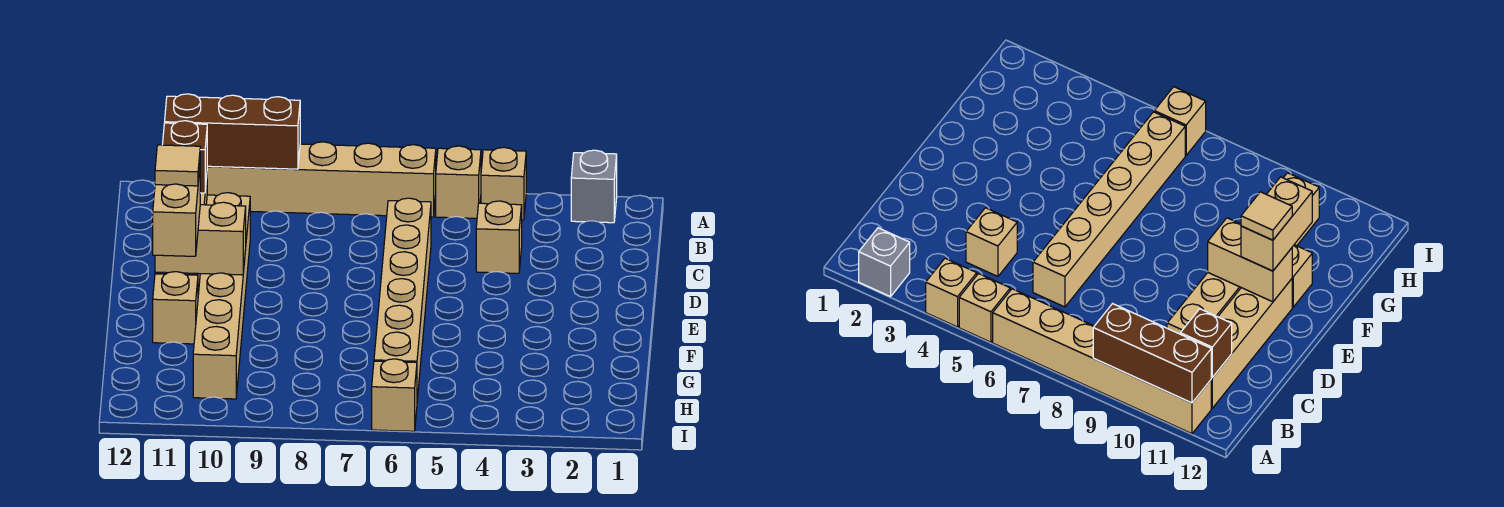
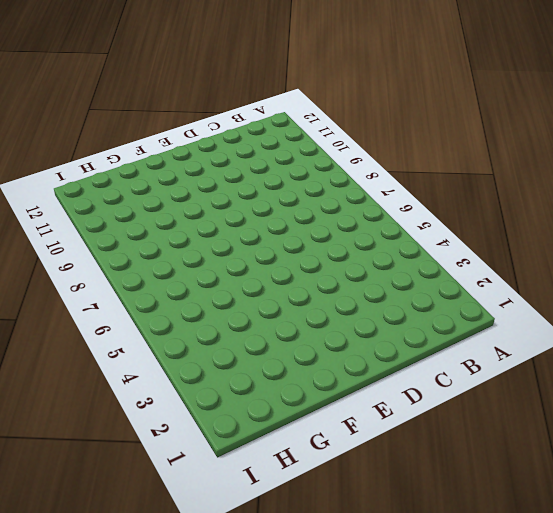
none -> grey brick A2 level 1
none -> tan brick A4 level 1
none -> tan brick A5 level 1

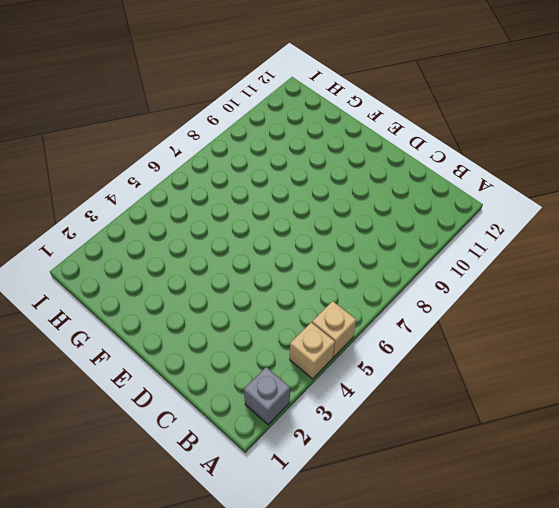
none -> tan brick A6:A11 level 1
none -> tan brick B11:E11 level 1
none -> tan brick C4 level 1

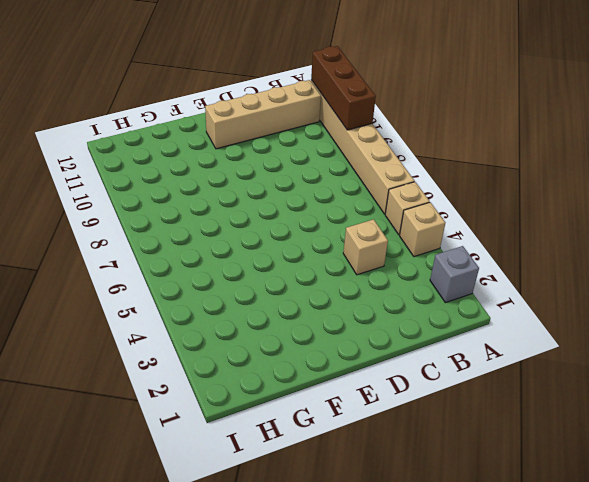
none -> tan brick C6:H6 level 1
none -> tan brick C10:H10 level 1
none -> tan brick F11 level 1

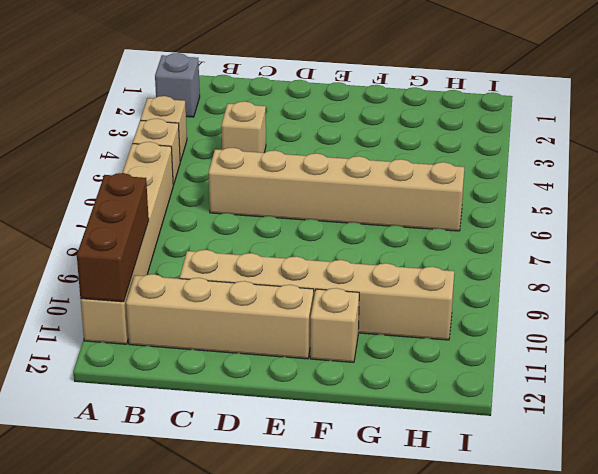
none -> tan brick I6 level 1
none -> brown brick B11 level 2
none -> tan brick E10:E11 level 2

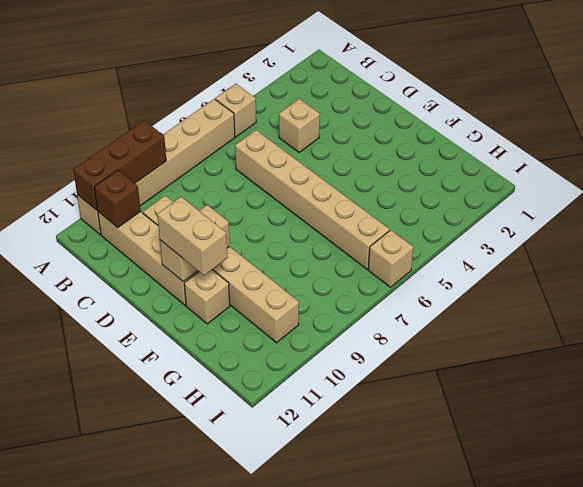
none -> grey brick A2 level 1
none -> tan brick A4 level 1
none -> tan tile E11 level 4

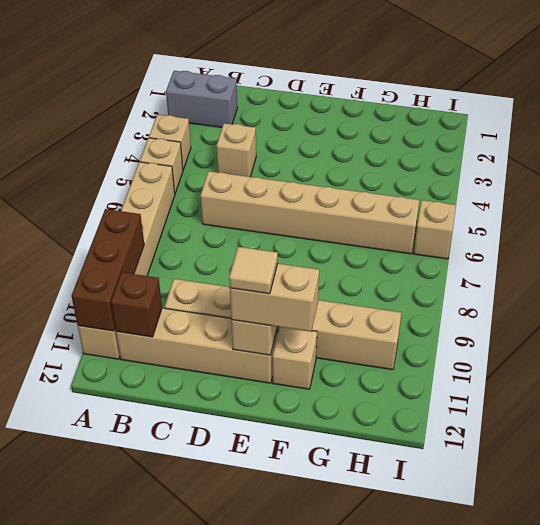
grey brick A2:B2 level 1 -> grey brick A2 level 1

